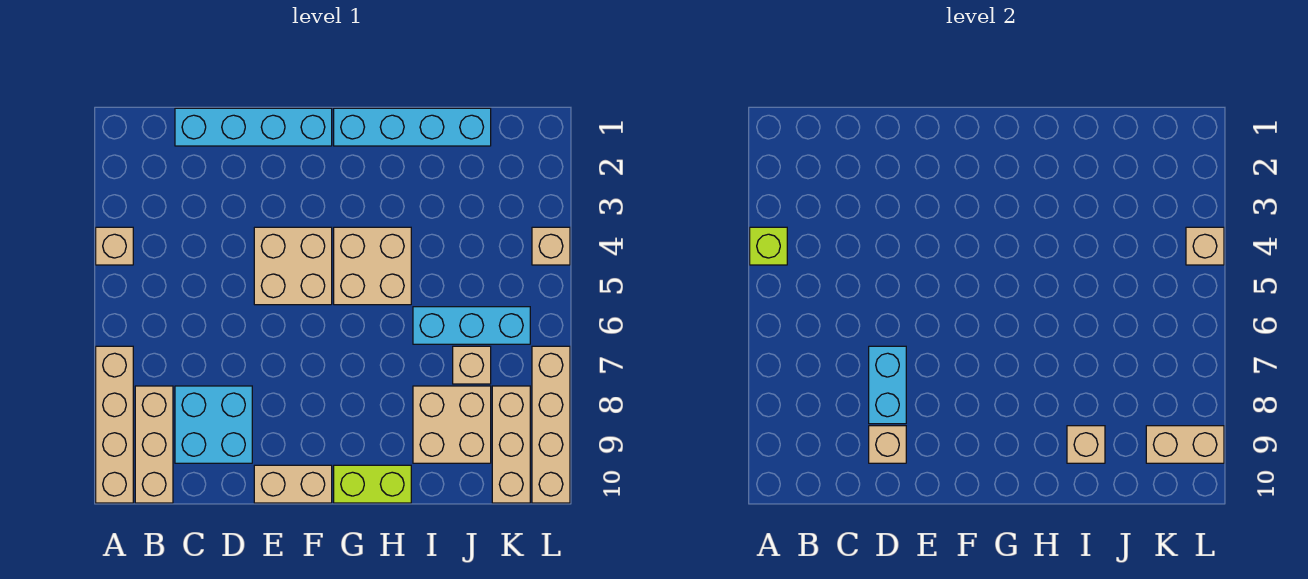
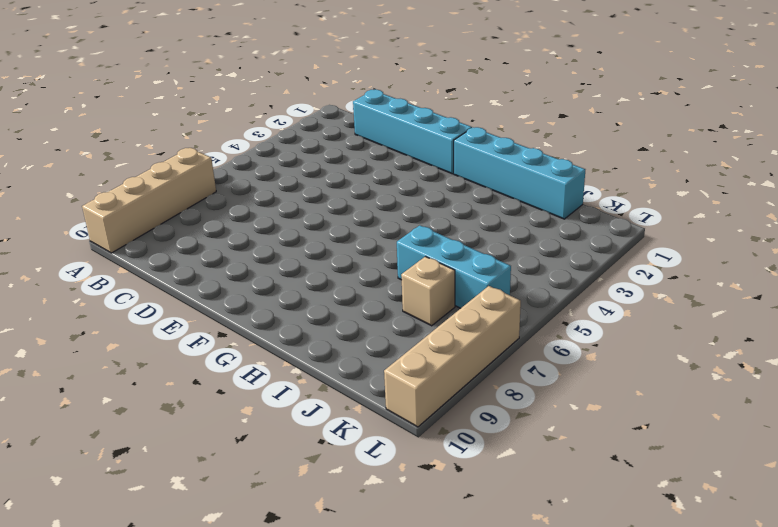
none -> tan brick A4 level 1
none -> tan brick B8:B10 level 1
none -> cyan brick C8:D9 level 1

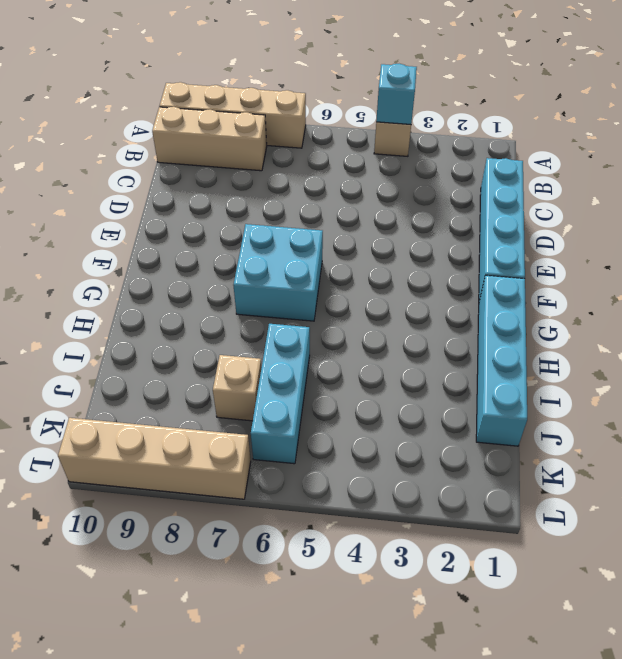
cyan brick A4 level 2 -> lime brick A4 level 2
cyan brick F6:G7 level 1 -> cyan brick C8:D9 level 1
none -> tan brick E4:F5 level 1
none -> tan brick E10:F10 level 1
none -> tan brick G4:H5 level 1

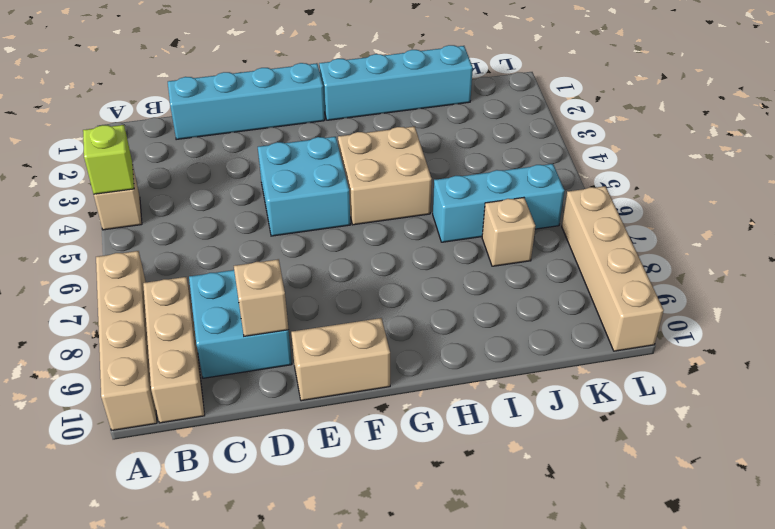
cyan brick E4:F5 level 1 -> tan brick E4:F5 level 1
none -> lime brick G10:H10 level 1
none -> tan brick I8:J9 level 1
none -> tan brick K8:K10 level 1

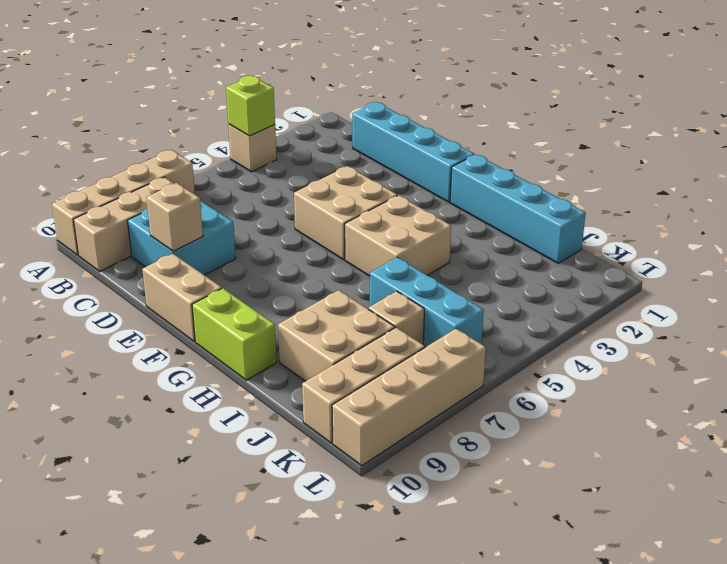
none -> tan brick L4 level 1
none -> cyan brick D7:D8 level 2
none -> tan brick I9 level 2

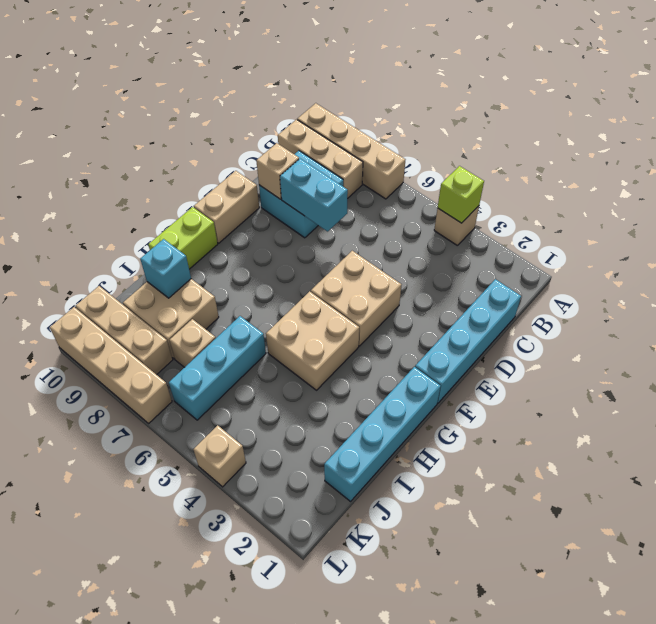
cyan brick I9 level 2 -> tan brick I9 level 2
none -> tan brick K9:L9 level 2
none -> tan brick L4 level 2

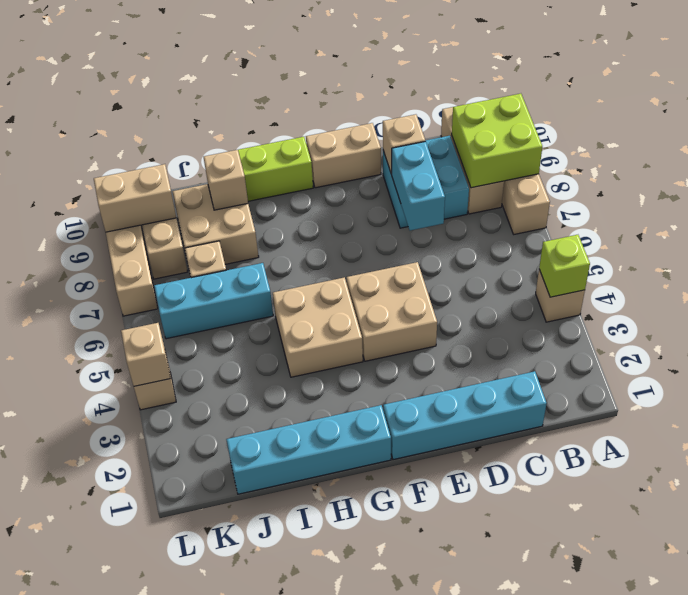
lime brick A8:B9 level 2 -> none

